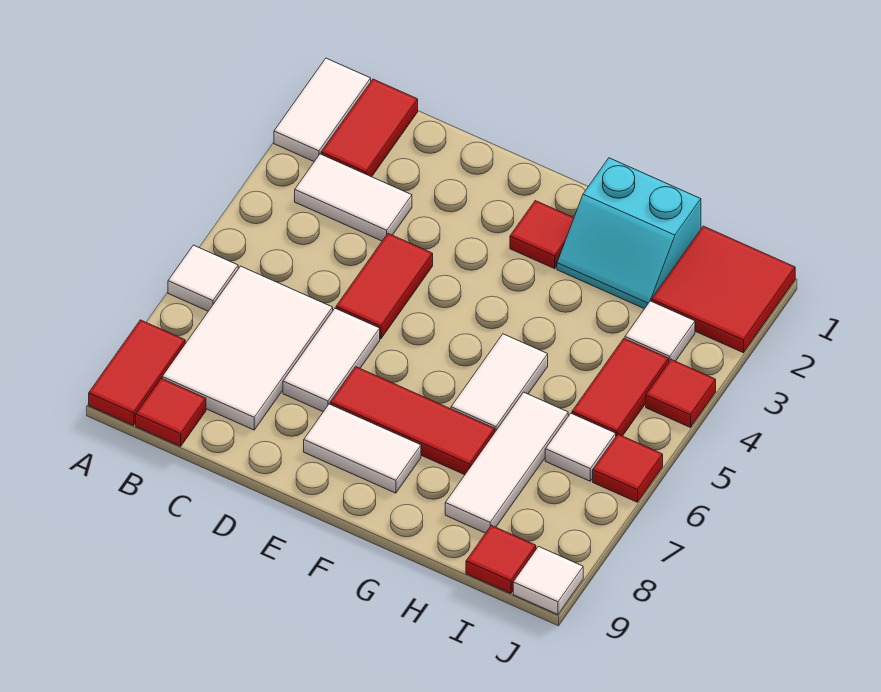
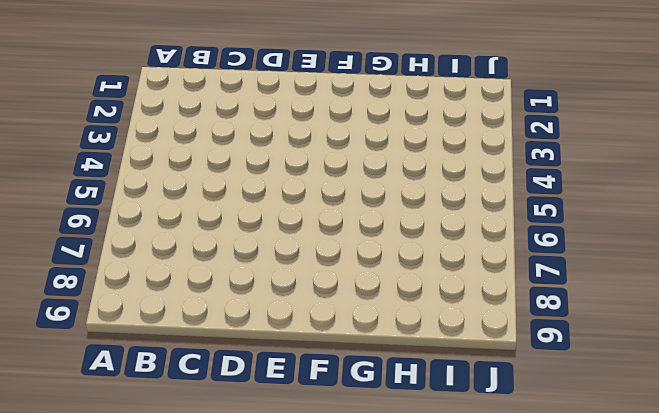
none -> white tile A1:A2 level 1
none -> white tile A6 level 1
none -> red tile A8:A9 level 1

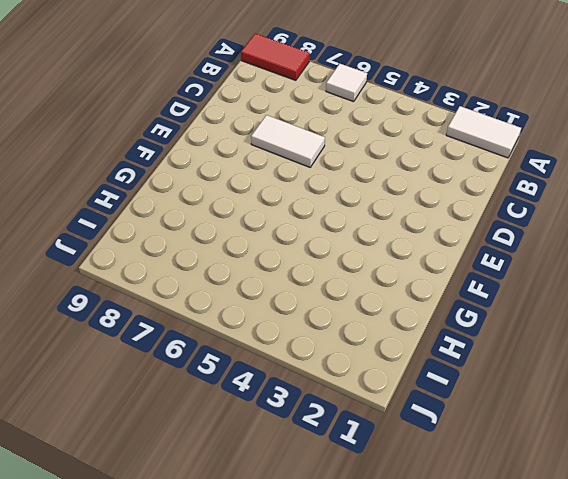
none -> red tile B1:B2 level 1
none -> white tile B3:C3 level 1
none -> white tile B6:C8 level 1

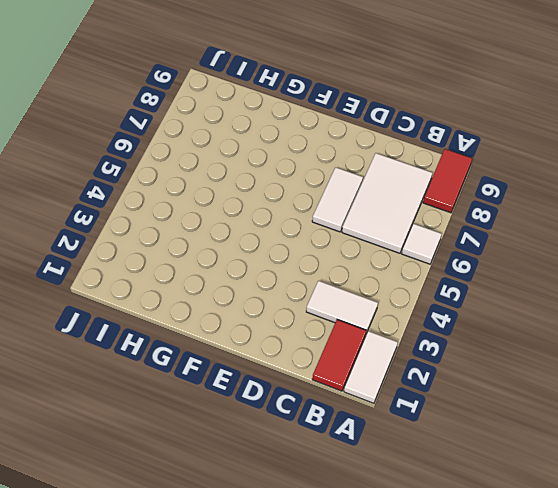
none -> red tile B9 level 1
none -> red tile D4:D5 level 1
none -> red tile E7:G7 level 1

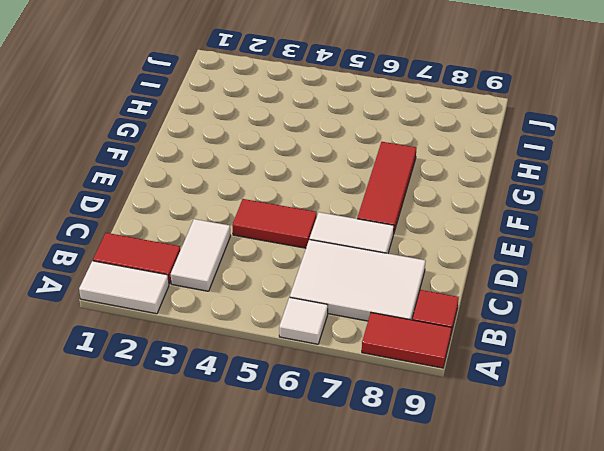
none -> white tile E8:F8 level 1
none -> red tile F2 level 1
none -> cyan slope G1:H2 level 1 top 1

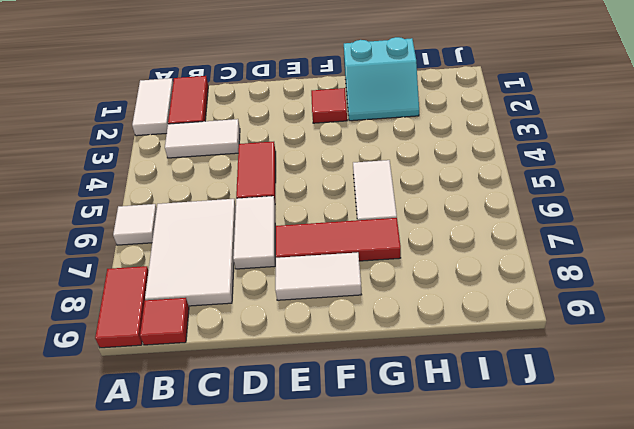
none -> white tile H6:H8 level 1
none -> red tile I1:J2 level 1
none -> white tile I3 level 1

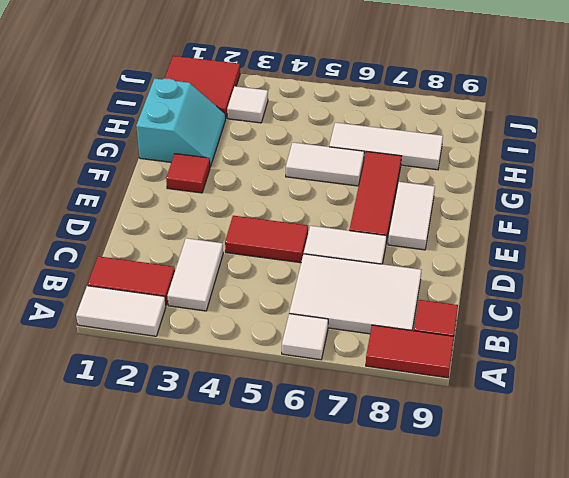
none -> red tile I4:I5 level 1
none -> white tile I6 level 1
none -> red tile I9 level 1

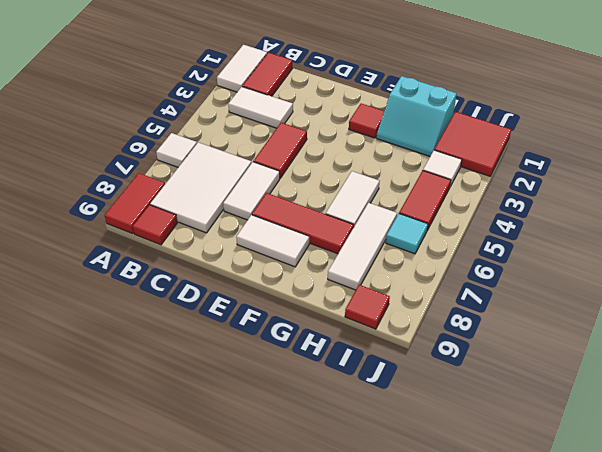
cyan tile I6 level 1 -> white tile I6 level 1
none -> red tile J4 level 1
none -> red tile J6 level 1
none -> white tile J9 level 1

